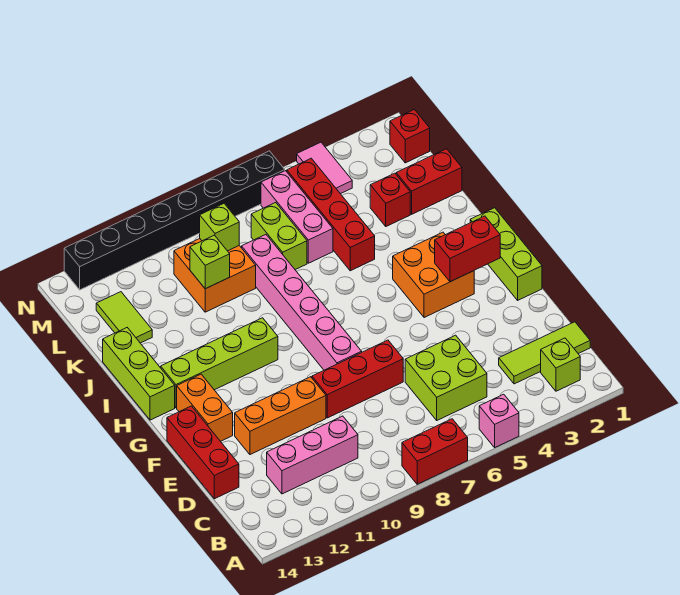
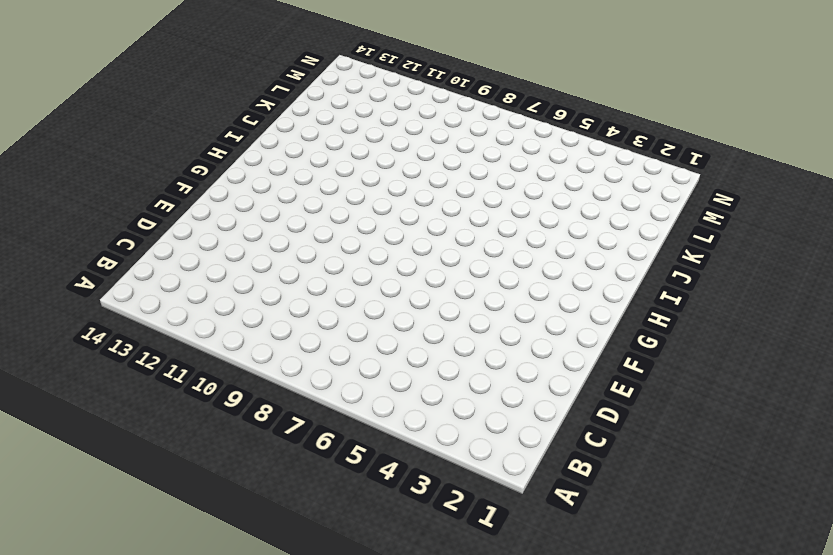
none -> pink brick A5 level 1
none -> red brick A7:A8 level 1
none -> lime brick B2 level 1

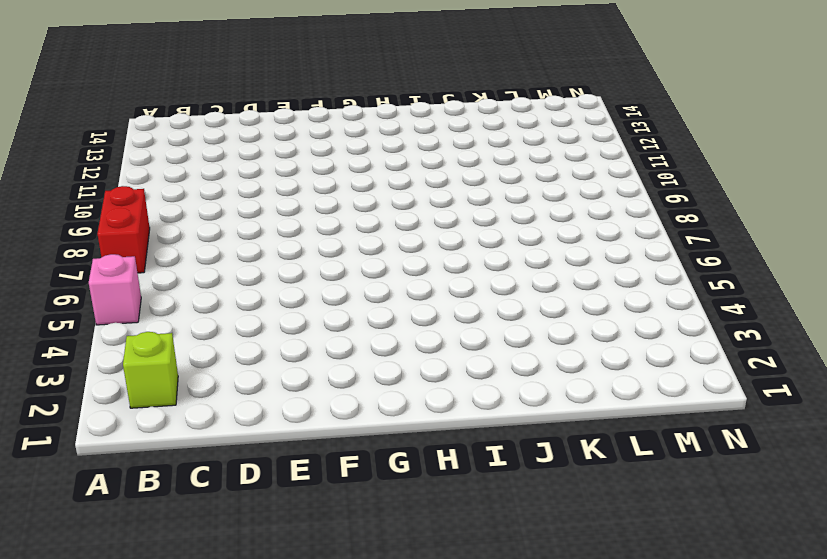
none -> lime tile C1:C3 level 1
none -> lime brick C5:D6 level 1
none -> pink brick C10:C12 level 1

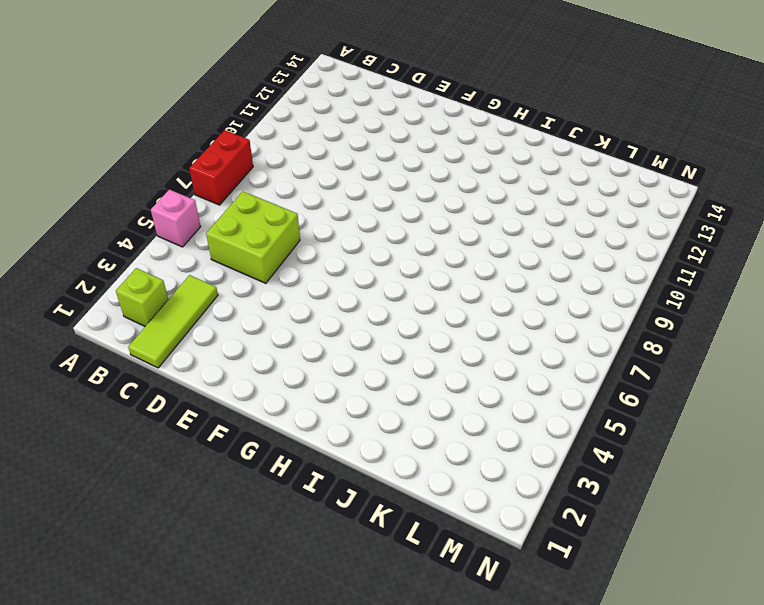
none -> pink brick C10:C12 level 1
none -> red brick D14:F14 level 1
none -> red brick E7:E9 level 1

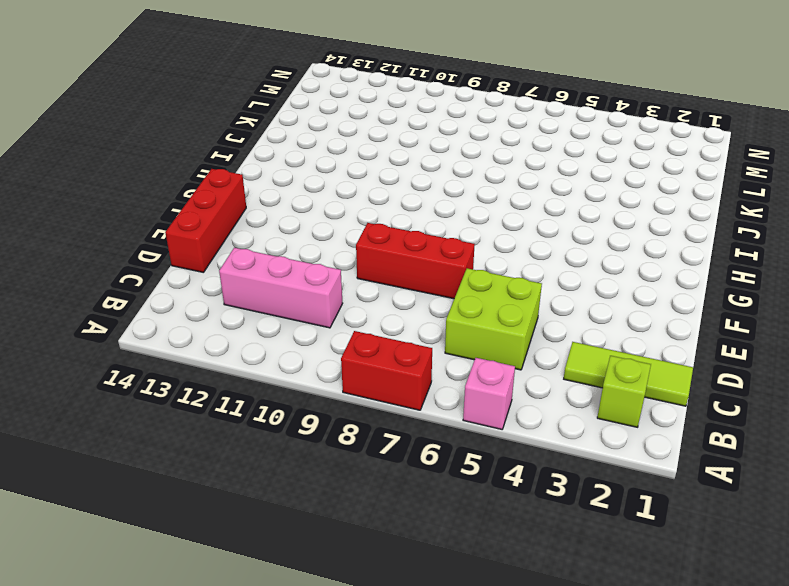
none -> orange brick E10:E12 level 1
none -> lime brick F1:H1 level 1
none -> pink brick F8:K8 level 1

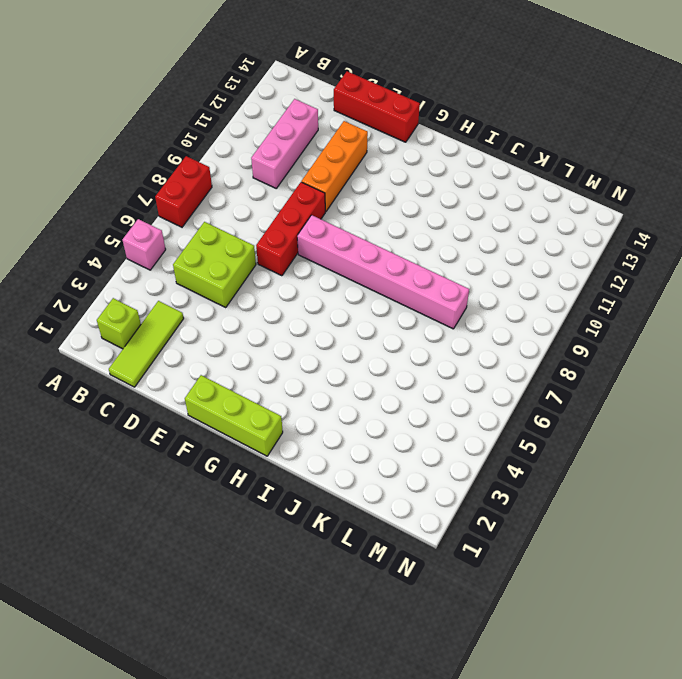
none -> orange brick F13:G13 level 1
none -> orange brick G3:H4 level 1
none -> lime brick H10:H13 level 1

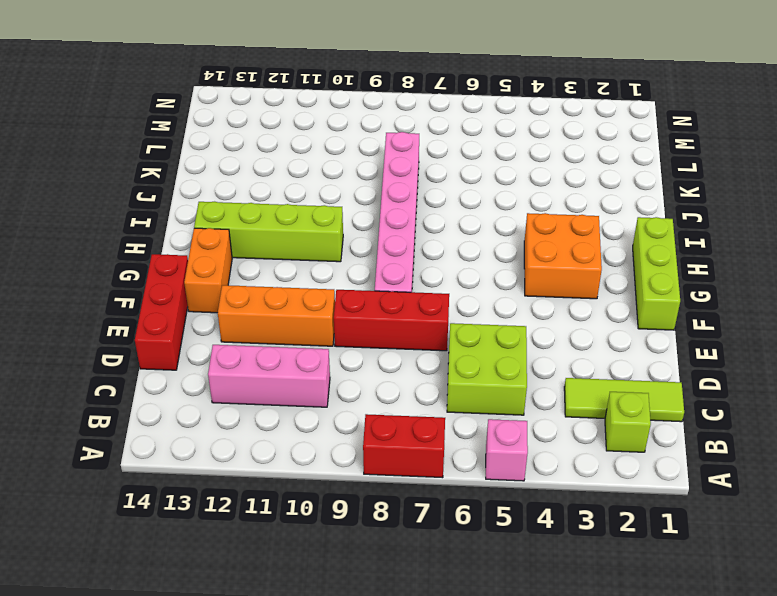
none -> lime brick H14:J14 level 1
none -> red brick J5:M5 level 1
none -> red brick K1:K2 level 1

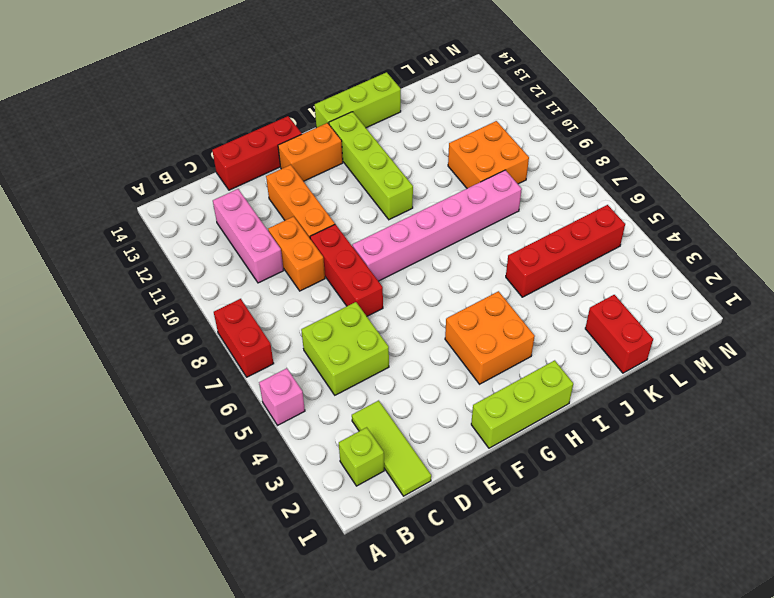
orange brick D9:D10 level 1 -> none
none -> red brick K3 level 1
none -> pink brick K6:M6 level 1
none -> lime brick K7:L7 level 1

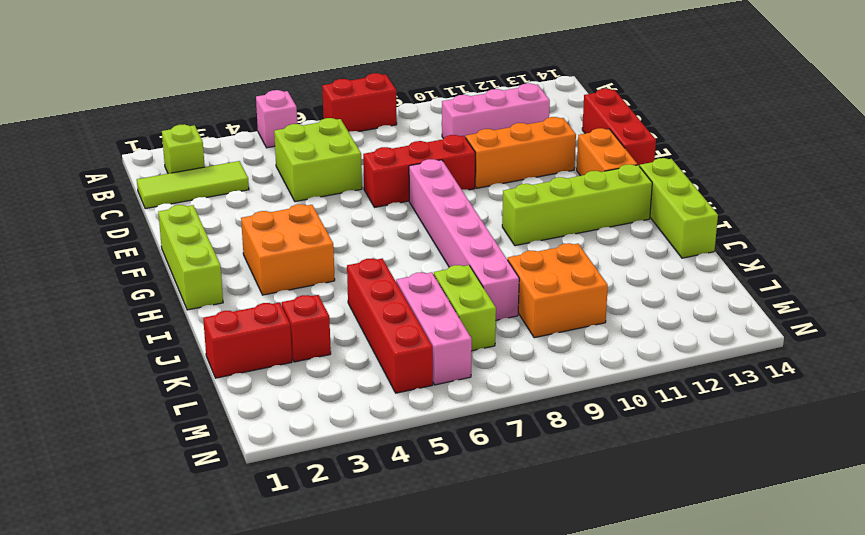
none -> lime tile K13:L13 level 1
none -> red brick M1 level 1
none -> pink tile M4:N4 level 1

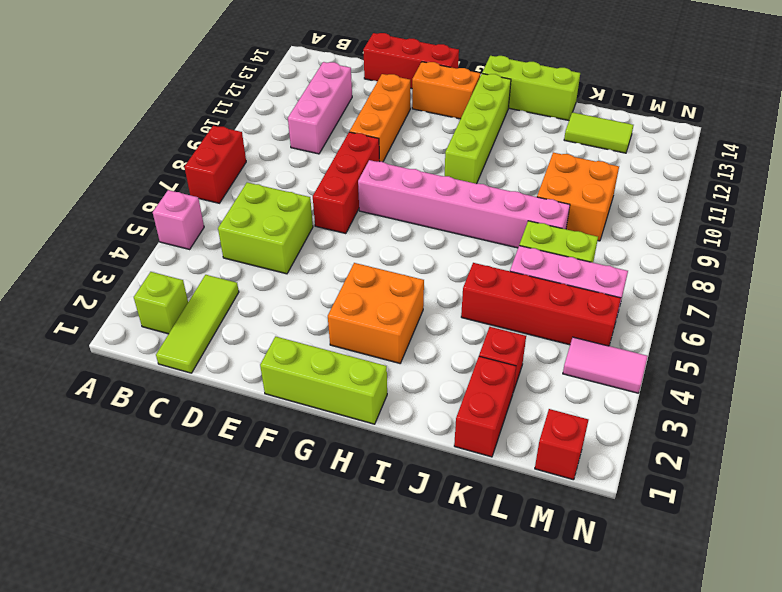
none -> black brick N6:N13 level 1
none -> red brick G2:G3 level 2
none -> lime brick K10 level 2

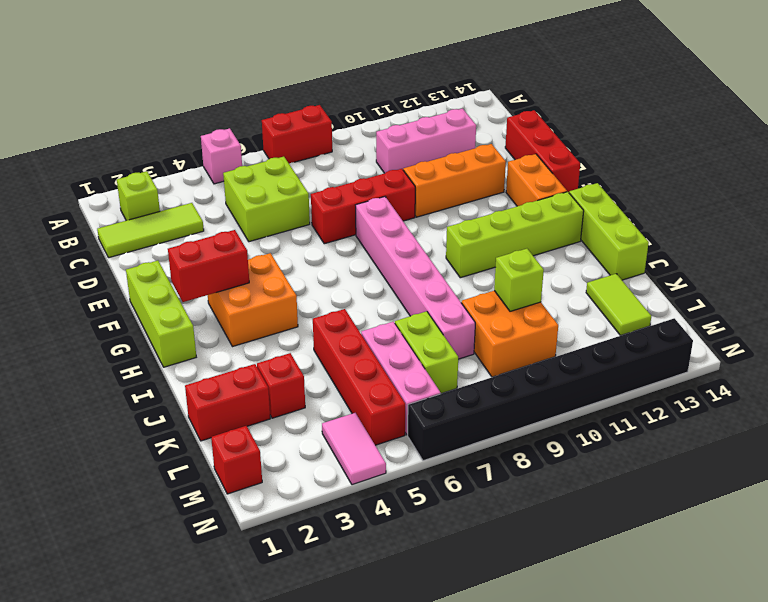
none -> lime brick L9 level 2

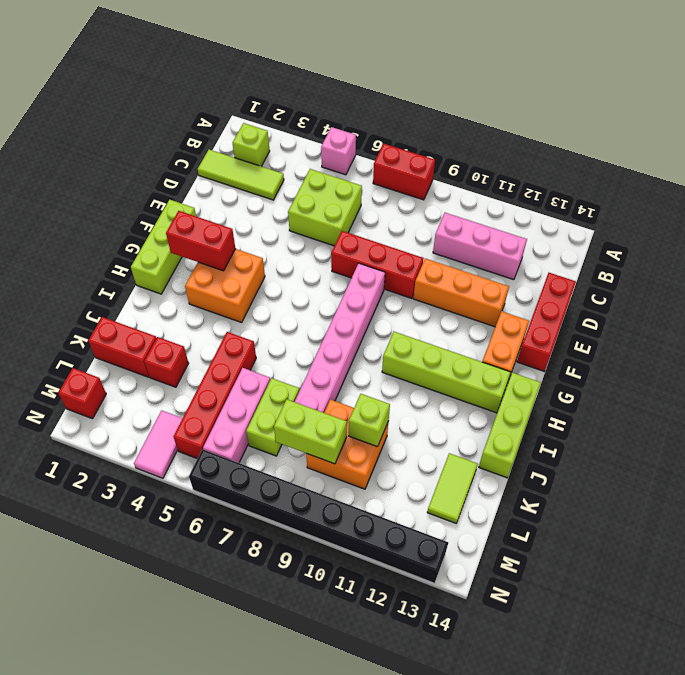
lime brick L8:L9 level 2 -> lime brick L9 level 2

